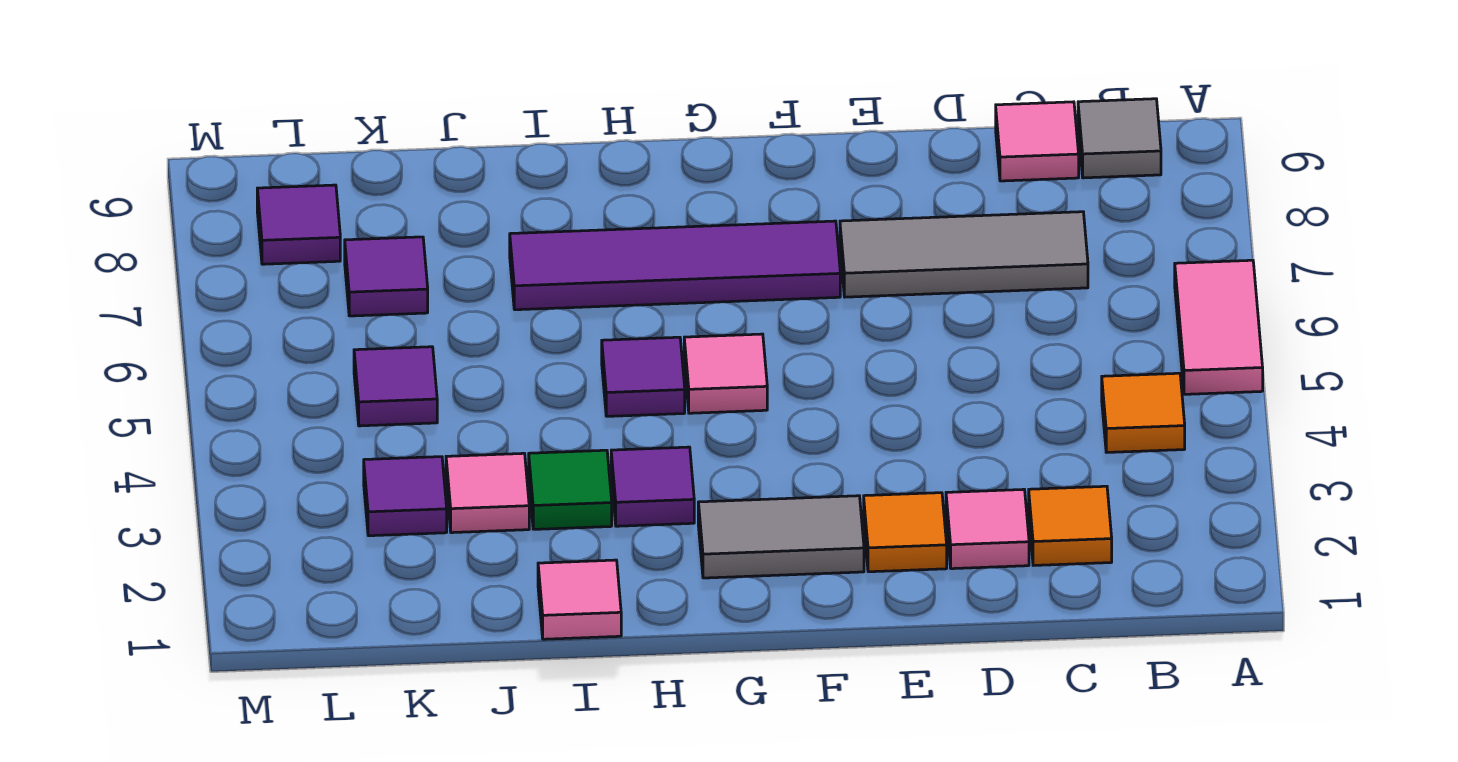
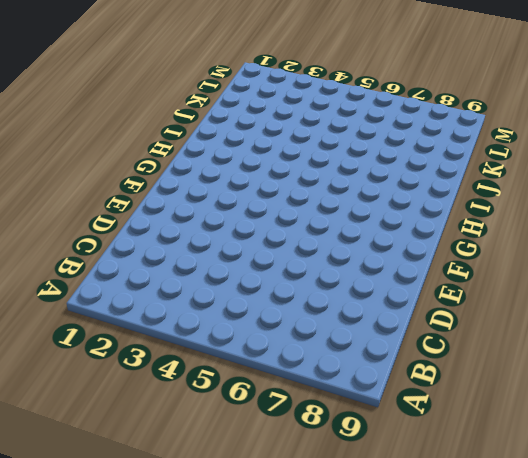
none -> pink tile A5:A6 level 1
none -> orange tile B4 level 1
none -> grey tile B9 level 1

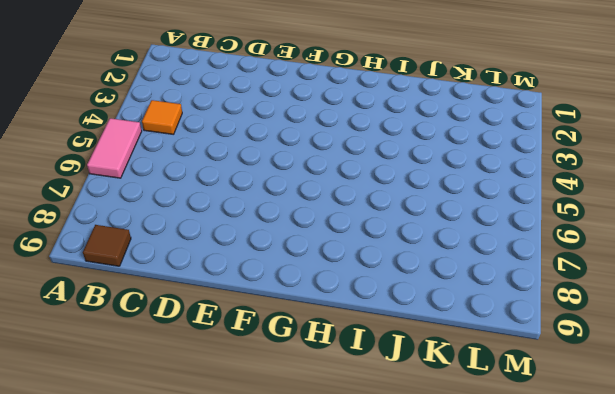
brown tile B9 level 1 -> grey tile B9 level 1
none -> orange tile C2 level 1
none -> grey tile C7:E7 level 1
none -> pink tile C9 level 1

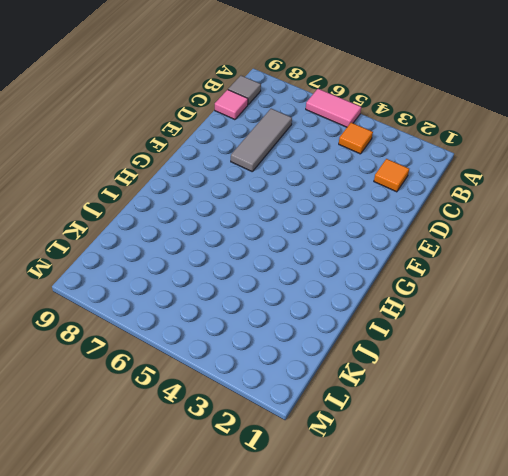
none -> pink tile D2 level 1
none -> orange tile E2 level 1
none -> grey tile F2:G2 level 1

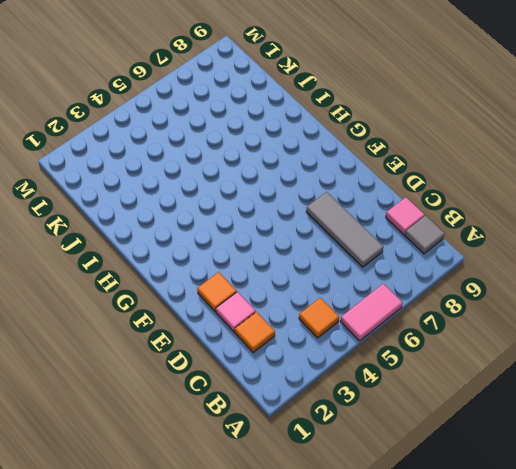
none -> grey tile F2:G2 level 1
none -> purple tile F7:I7 level 1
none -> pink tile G5 level 1

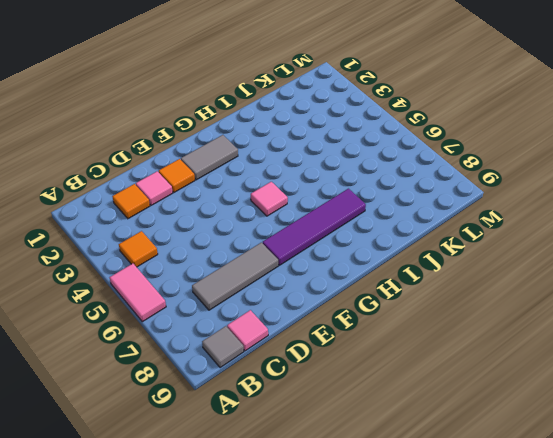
none -> purple tile H3 level 1
none -> purple tile H5 level 1
none -> pink tile I1 level 1

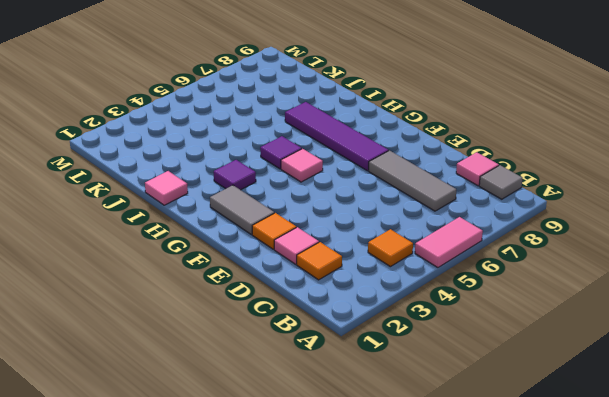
none -> green tile I3 level 1
none -> pink tile J3 level 1
none -> purple tile K3 level 1

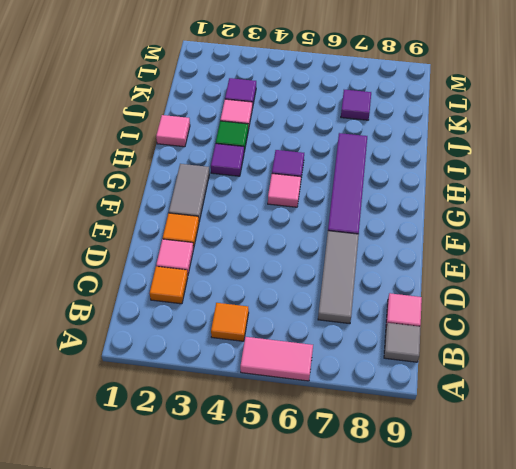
none -> purple tile K5 level 1
none -> purple tile L8 level 1

